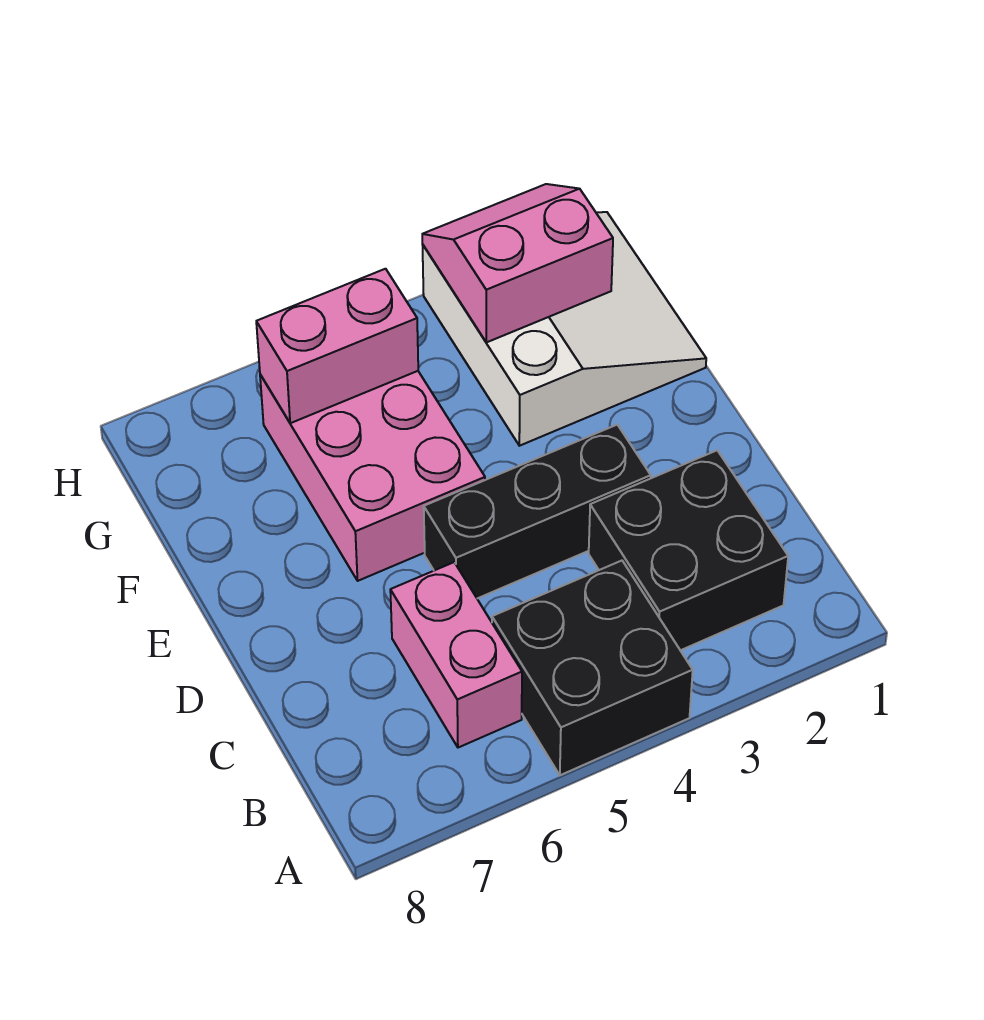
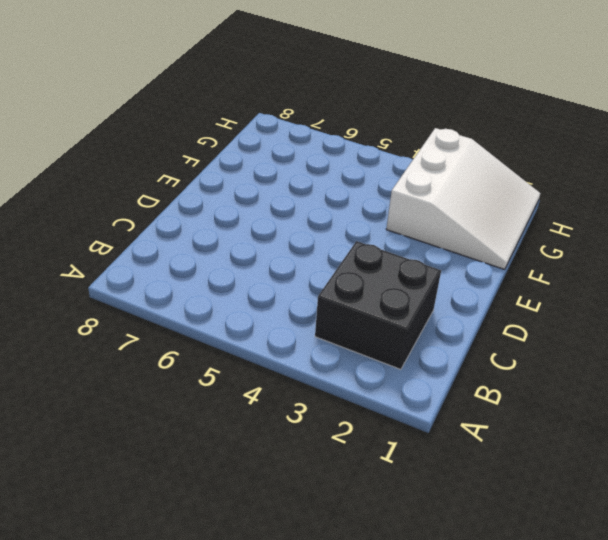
none -> black brick A4:B5 level 1
none -> pink brick B6:C6 level 1

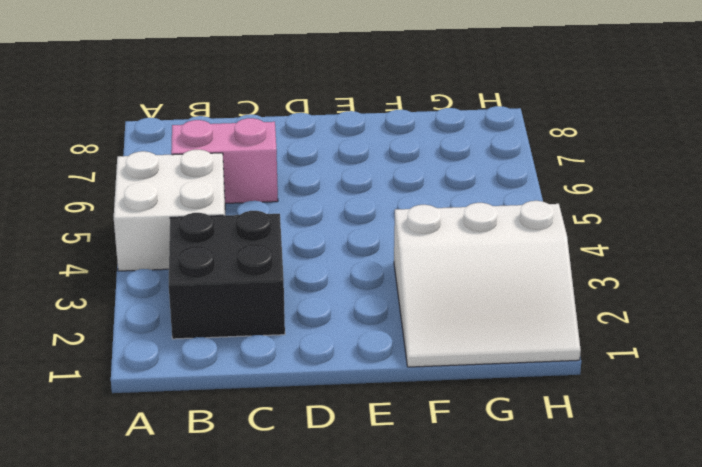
white brick A4:B5 level 1 -> black brick A4:B5 level 1
none -> black brick D3:D5 level 1
none -> pink brick E5:G6 level 1

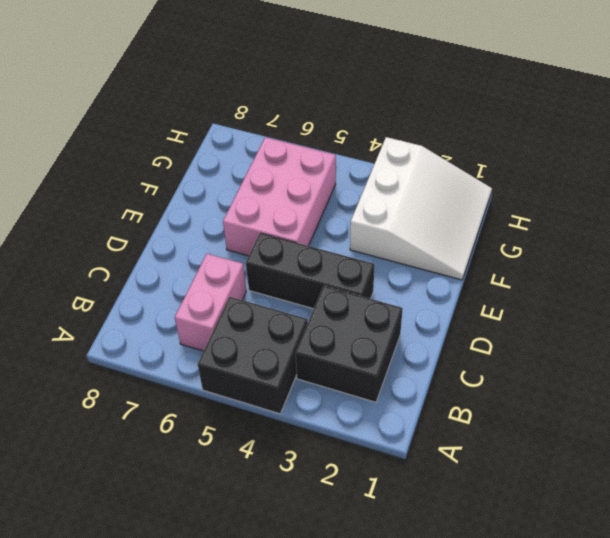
none -> pink slope G2:H3 level 2 top G
none -> pink brick G5:G6 level 2

